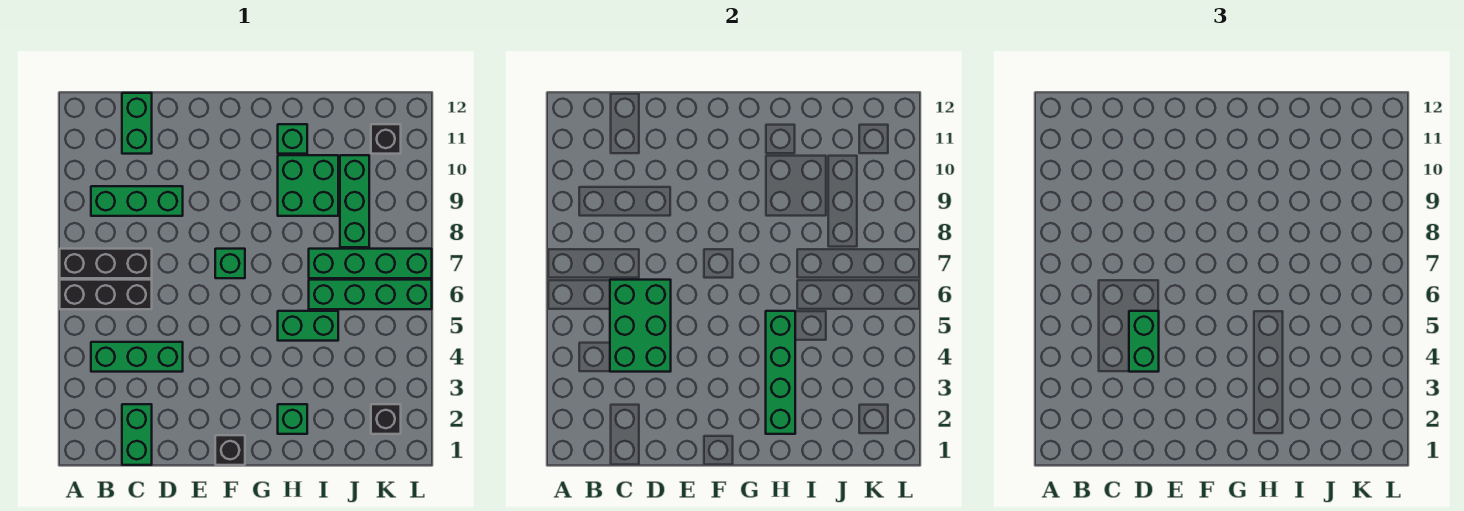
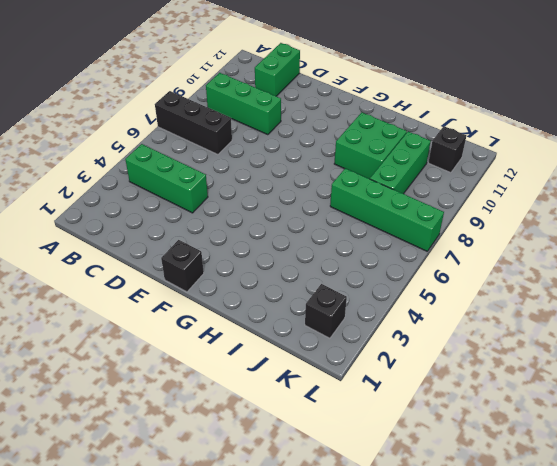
none -> black brick A6:C6 level 1
none -> green brick C1:C2 level 1
none -> green brick F7 level 1

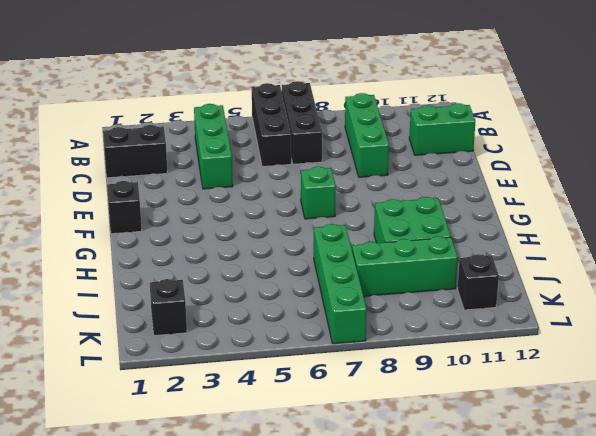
black brick C1:C2 level 1 -> green brick C1:C2 level 1
none -> green brick H2 level 1
none -> green brick H5:I5 level 1
none -> green brick H11 level 1

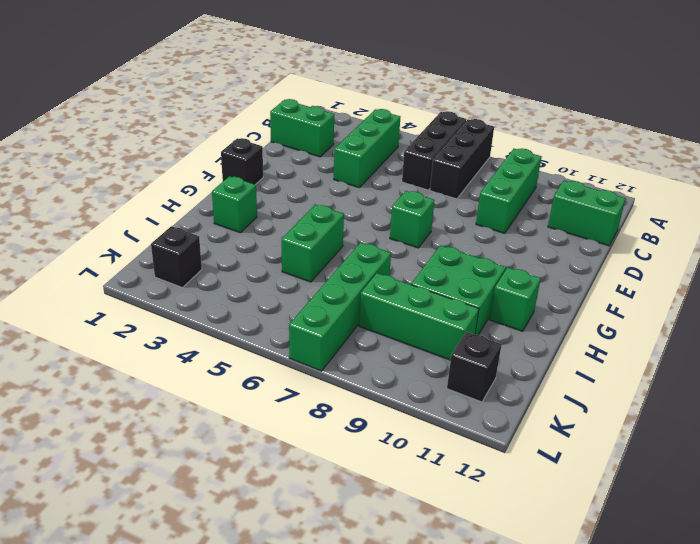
none -> green brick I6:L6 level 1
none -> green brick C4:D6 level 2
none -> green brick H2:H5 level 2

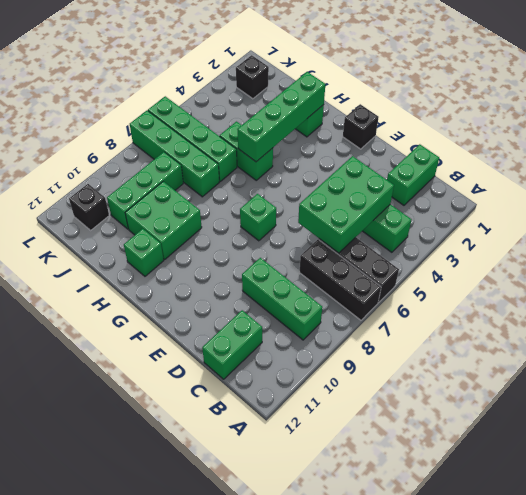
none -> green brick D4:D5 level 3

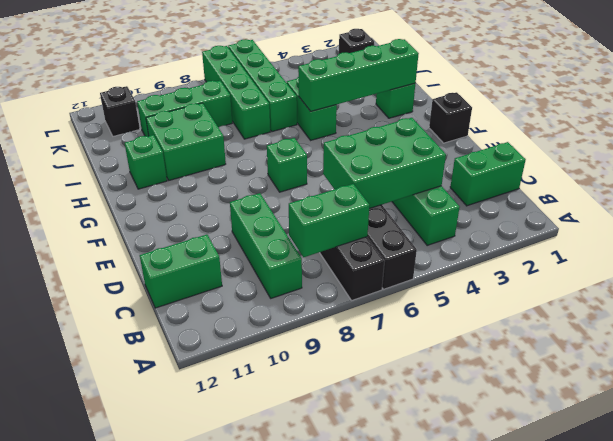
green brick B7:B8 level 2 -> green brick D4:D5 level 3

